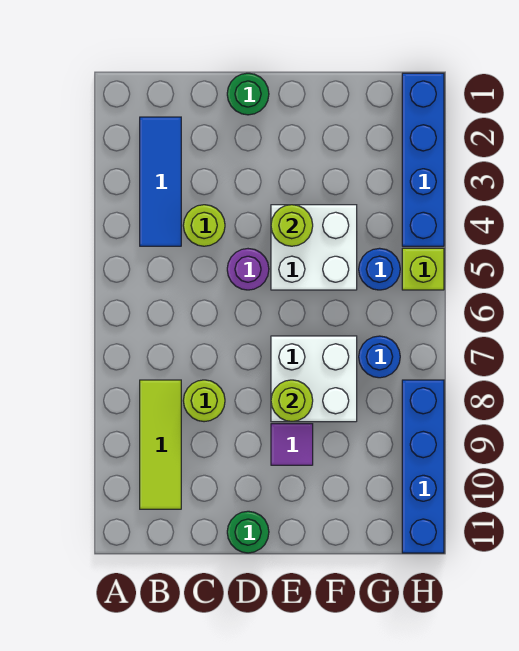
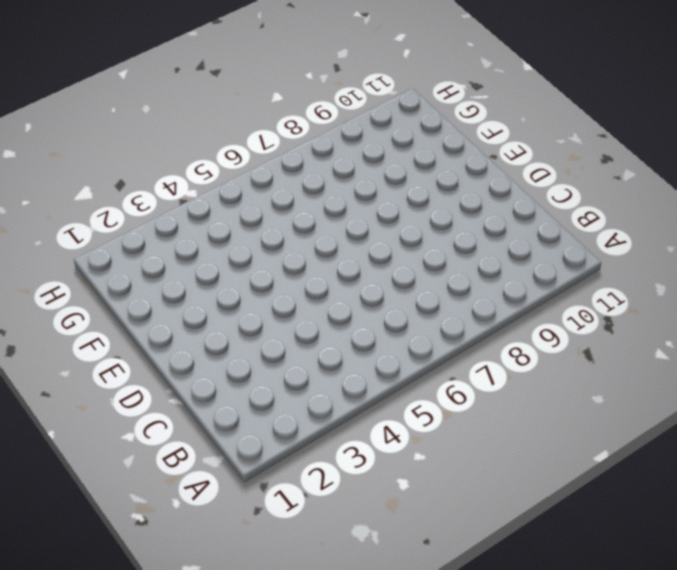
none -> blue tile B2:B4 level 1
none -> lime tile B8:B10 level 1
none -> lime round brick C4 level 1

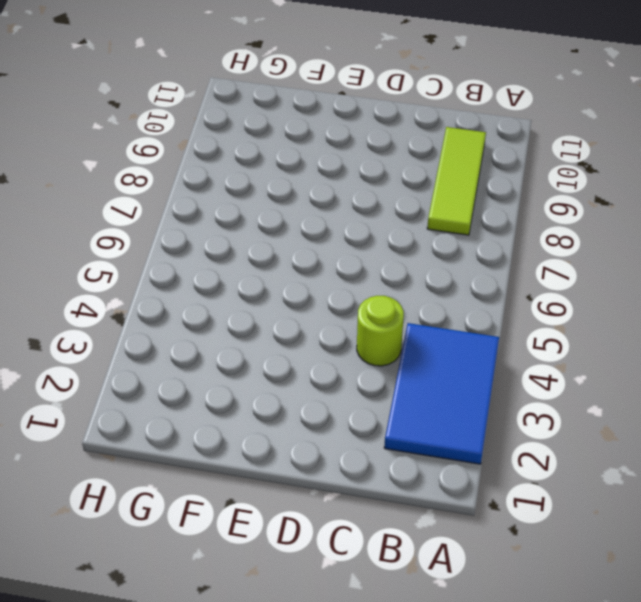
blue tile A2:B4 level 1 -> blue tile B2:B4 level 1
none -> lime round brick C8 level 1
none -> green round brick D1 level 1
none -> purple round brick D5 level 1

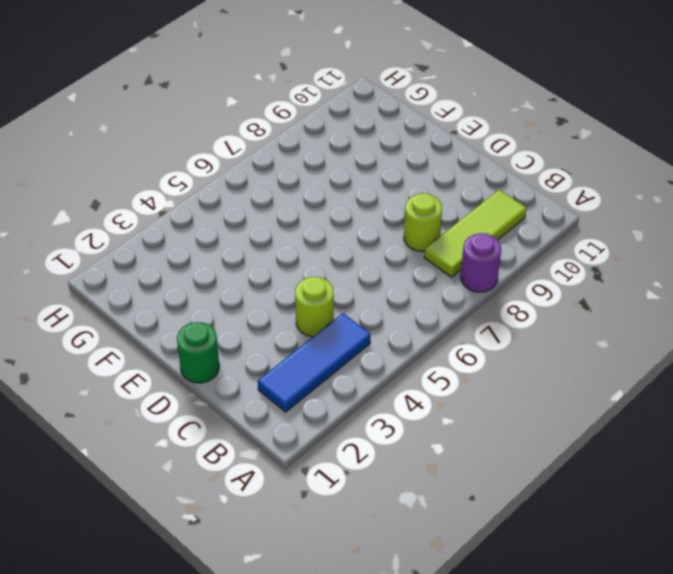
purple round brick A8 level 1 -> purple round brick D5 level 1
none -> green round brick D11 level 1
none -> white brick E4:F5 level 1
none -> white brick E7:F8 level 1

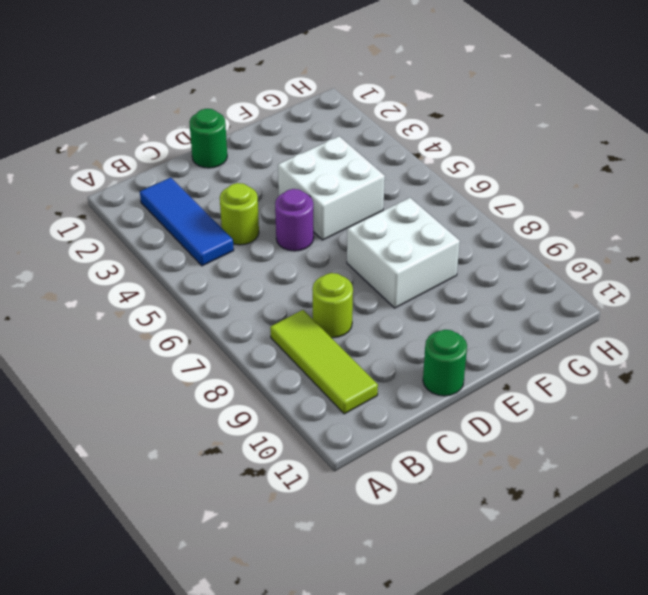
none -> purple tile E9 level 1
none -> blue round brick G5 level 1
none -> blue round brick G7 level 1

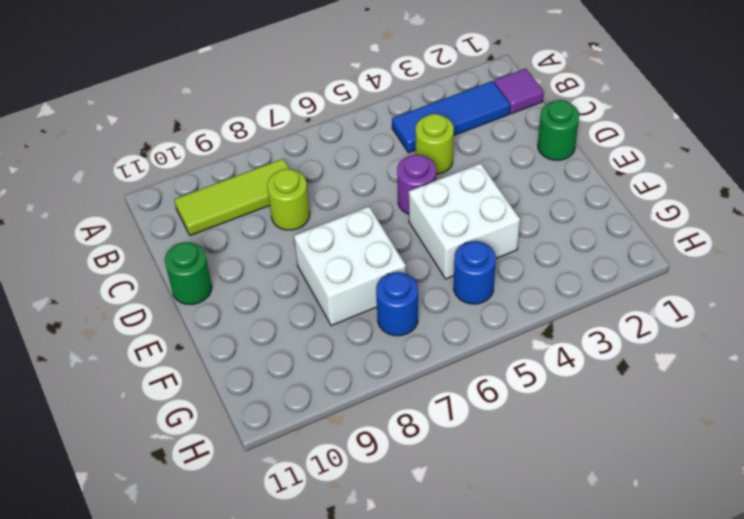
purple tile B1 level 1 -> purple tile E9 level 1
none -> blue brick H1:H4 level 1
none -> lime brick H5 level 1
none -> blue brick H8:H11 level 1

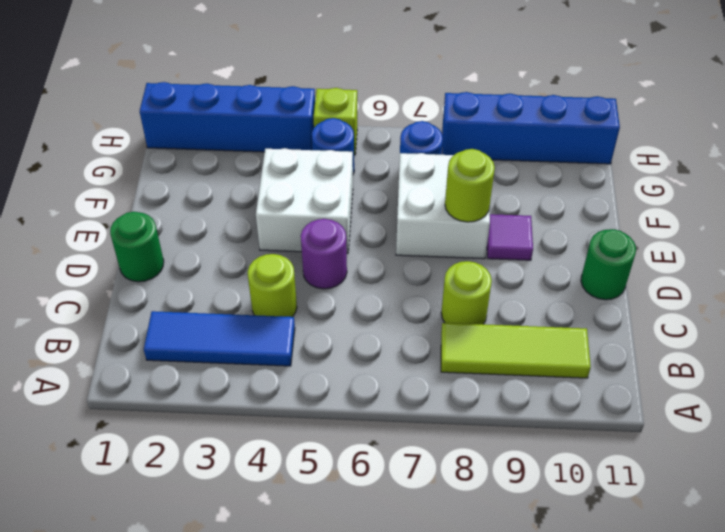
none -> lime round brick E4 level 2

